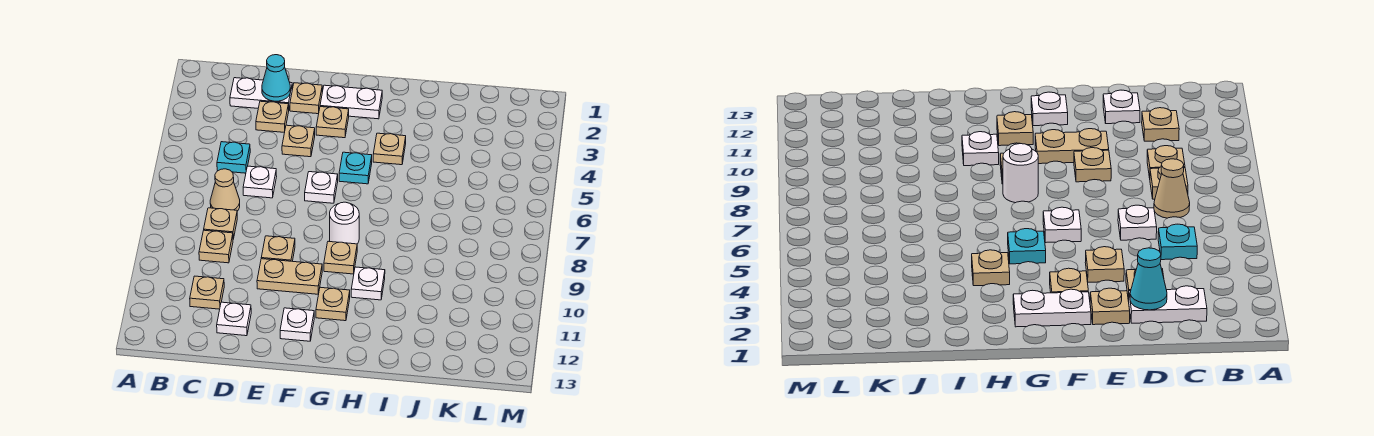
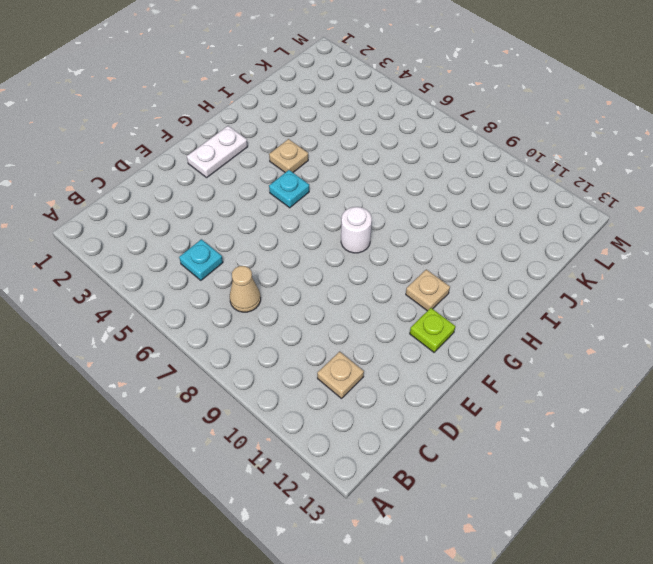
lime plate F12 level 1 -> white plate F12 level 1
none -> white plate C2:D2 level 1
none -> tan plate C8 level 1
none -> tan plate C9 level 1

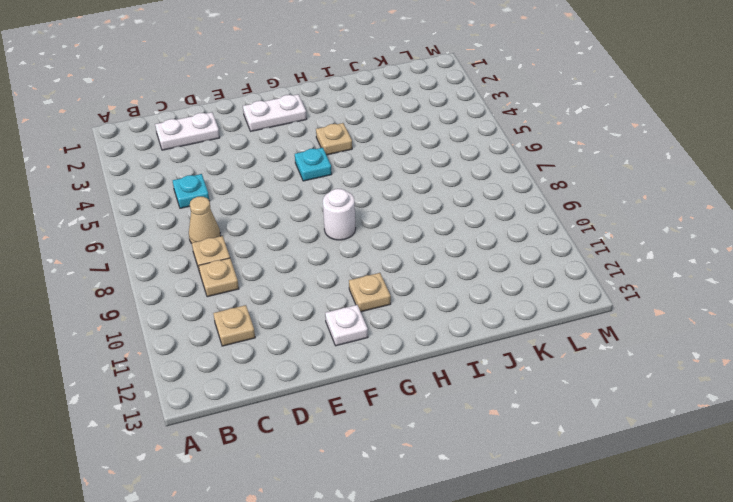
none -> tan plate D3 level 1
none -> white plate D6 level 1
none -> white plate D12 level 1

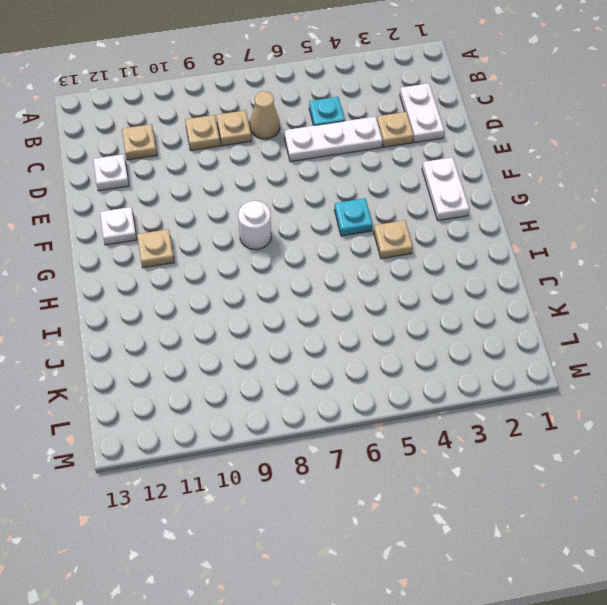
white plate D4:D6 level 1 -> white plate D6 level 1
none -> tan plate E2 level 1
none -> tan plate E4 level 1
none -> tan plate E9 level 1

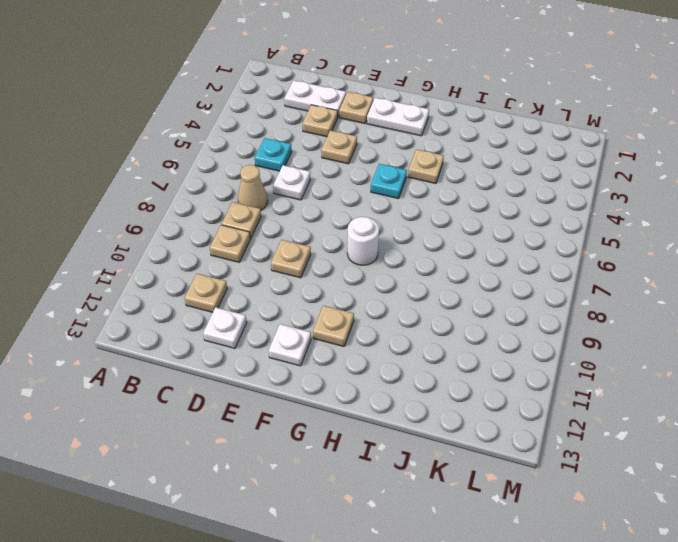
none -> tan plate E10:F10 level 1
none -> tan plate F3 level 1
none -> white plate F6 level 1

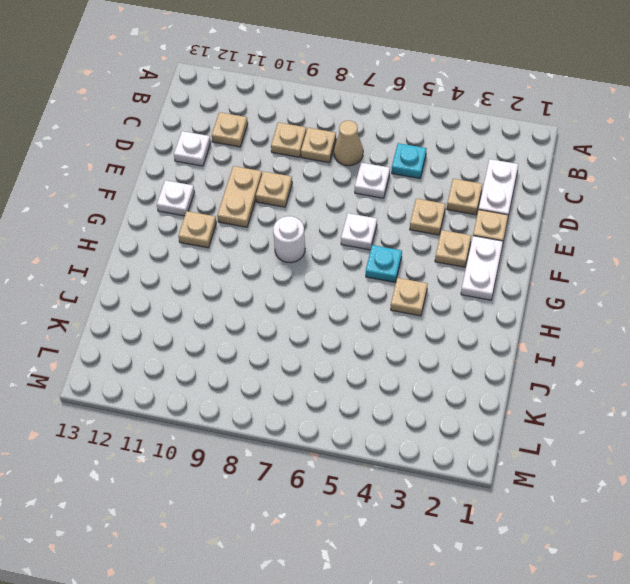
none -> tan plate G9 level 1
none -> white plate H10 level 1
none -> cyan cone D2 level 2

